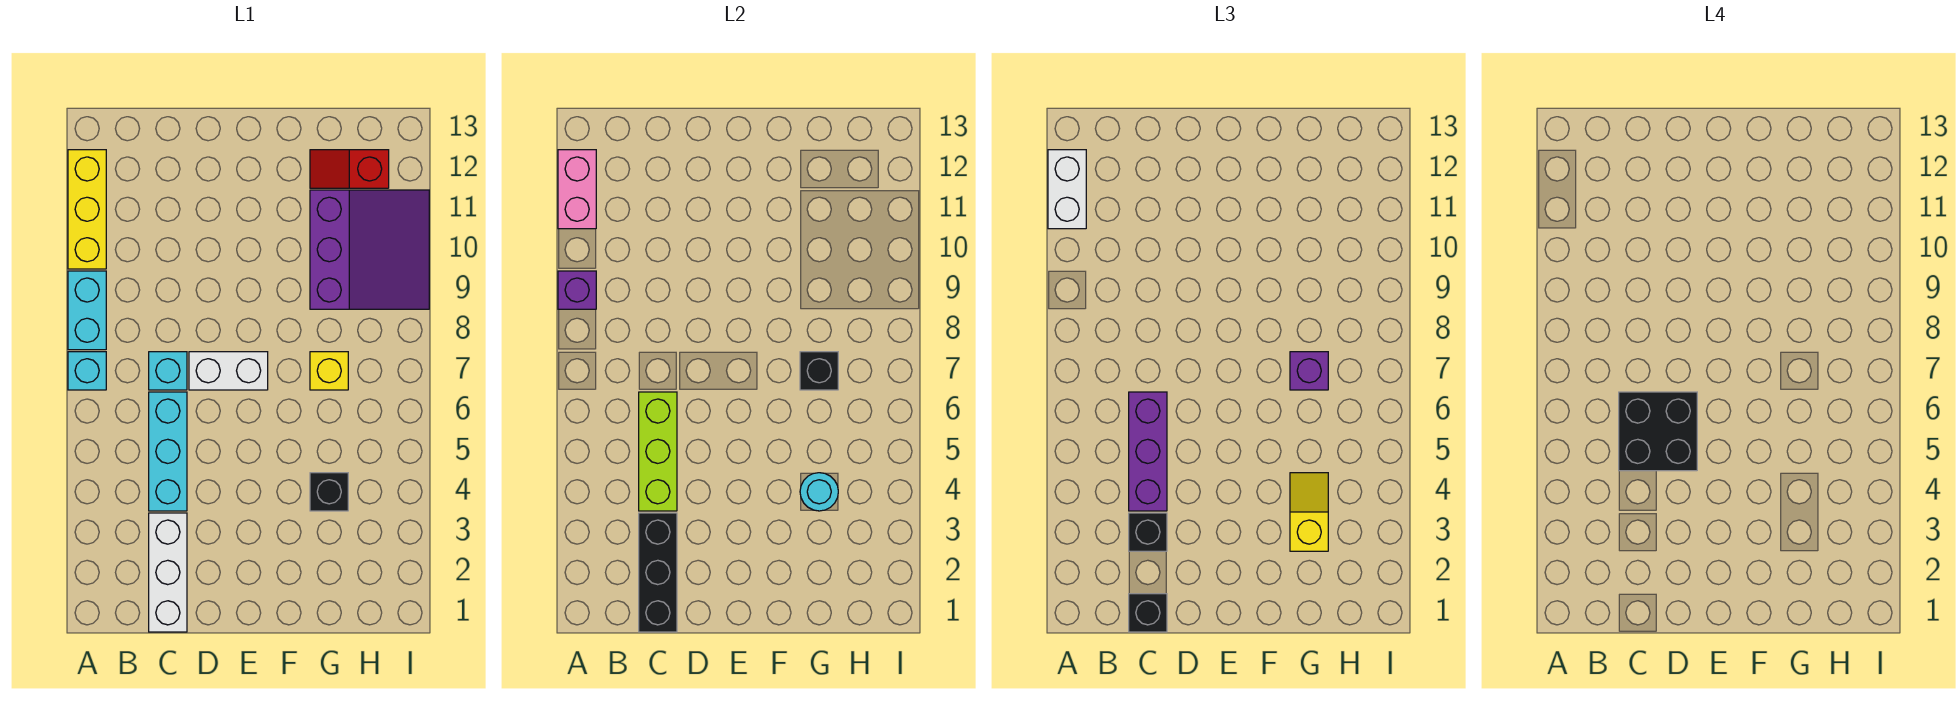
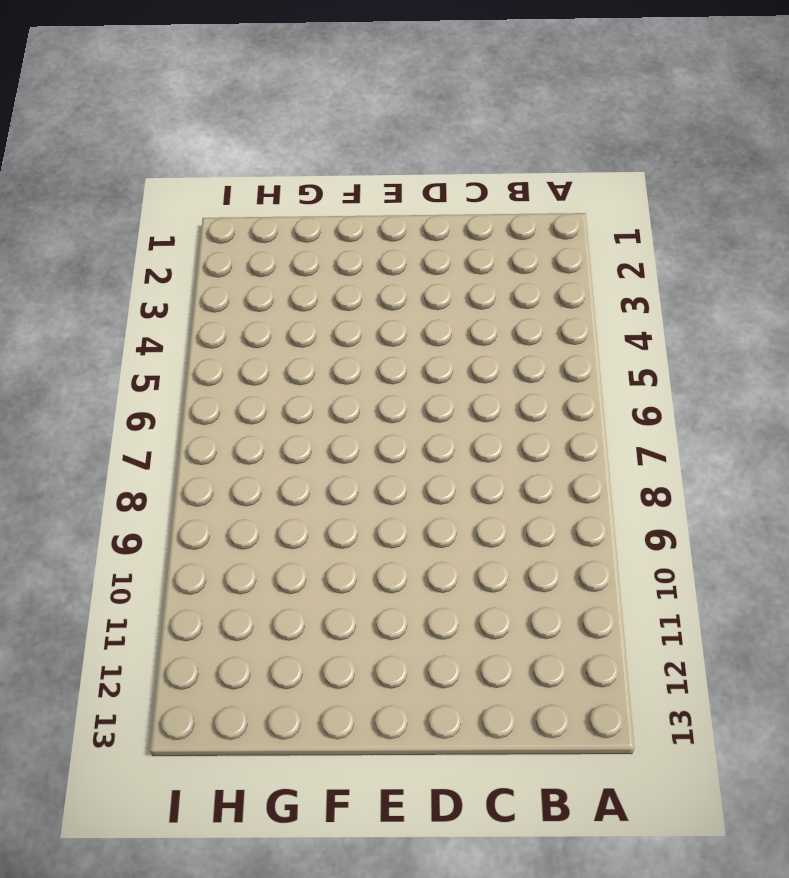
none -> cyan brick A7 level 1
none -> cyan brick A8:A9 level 1
none -> yellow brick A10:A12 level 1

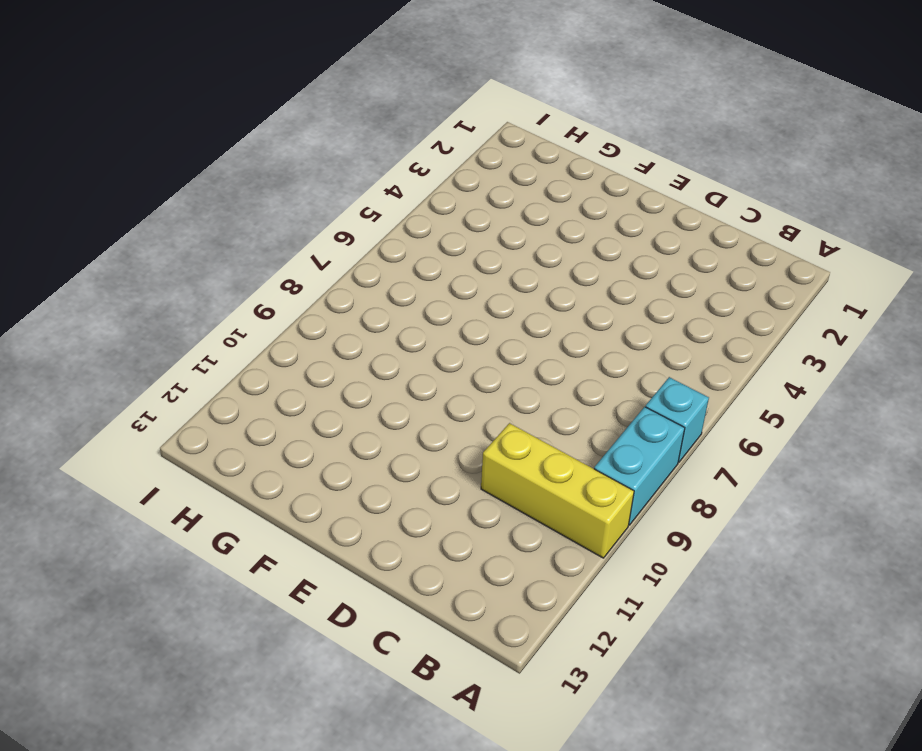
yellow brick A10:C10 level 1 -> yellow brick A10:A12 level 1
none -> white brick C1:C3 level 1
none -> cyan brick C4:C6 level 1
none -> cyan brick C7 level 1

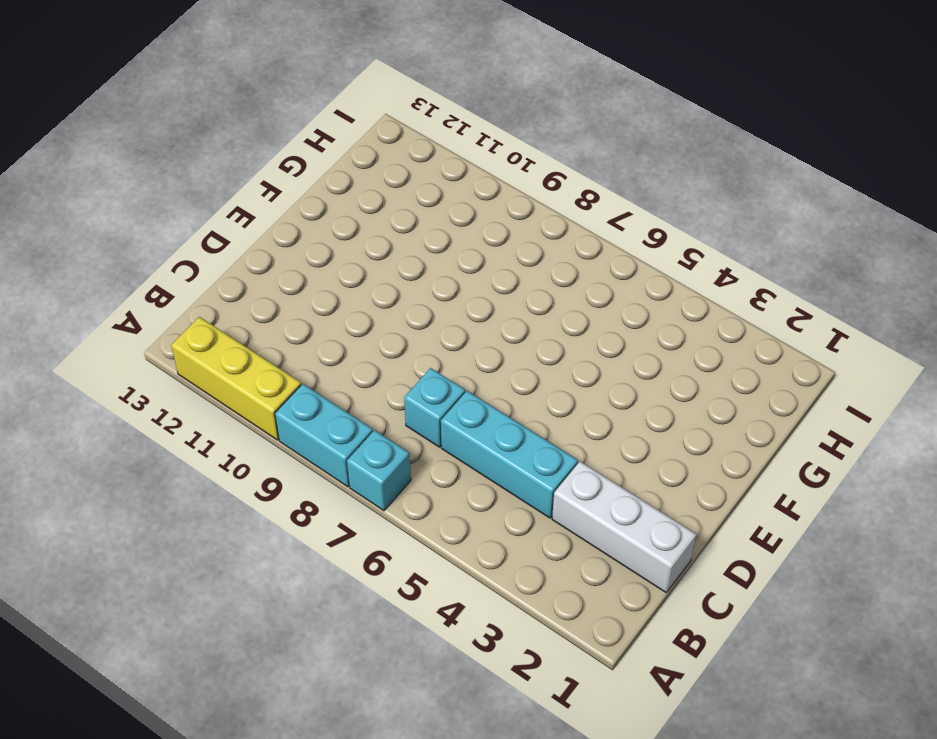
none -> white brick D7:E7 level 1
none -> black brick G4 level 1
none -> yellow brick G7 level 1

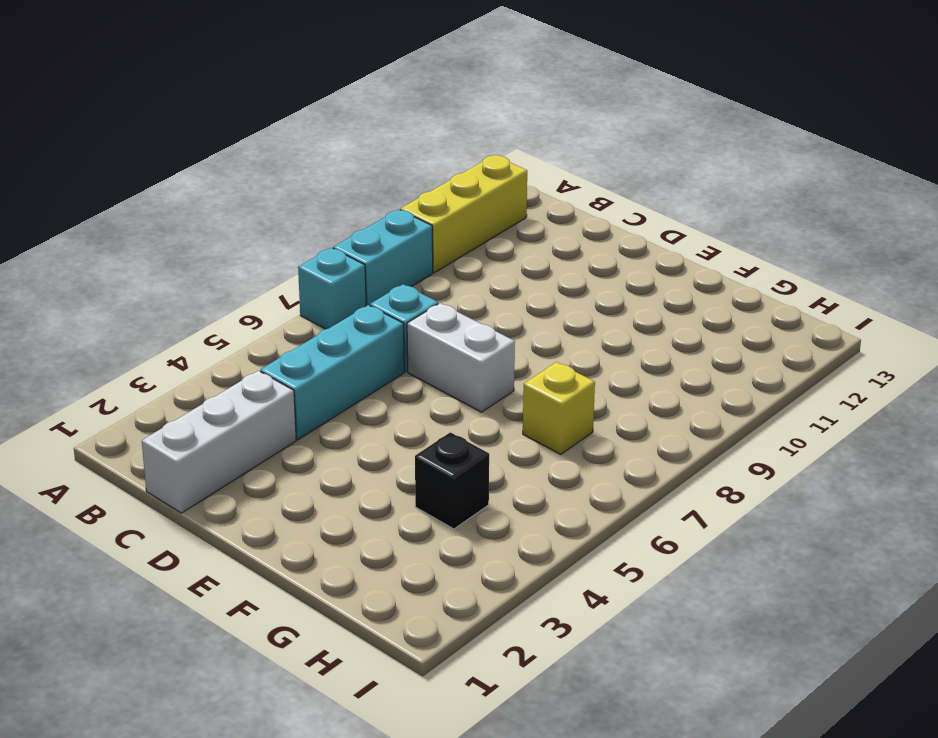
none -> purple slope G9:I11 level 1 top G
none -> red slope G12:H12 level 1 top H
none -> purple brick A9 level 2

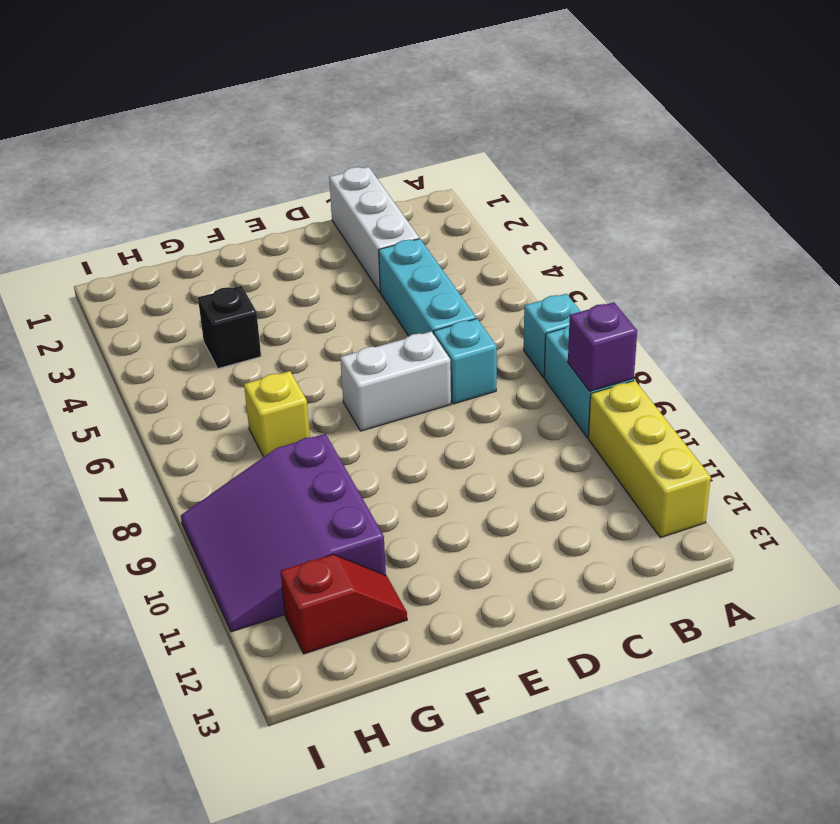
none -> pink brick A11:A12 level 2
none -> black brick C1:C3 level 2
none -> lime brick C4:C6 level 2

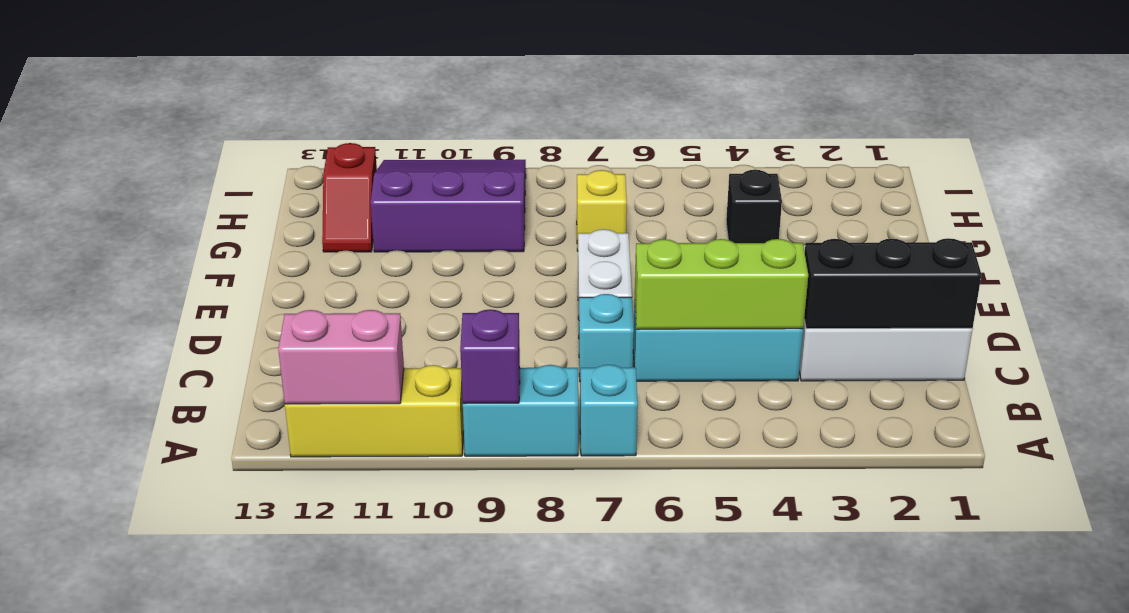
none -> cyan round brick G4 level 2
none -> black brick G7 level 2
none -> white brick A11:A12 level 3

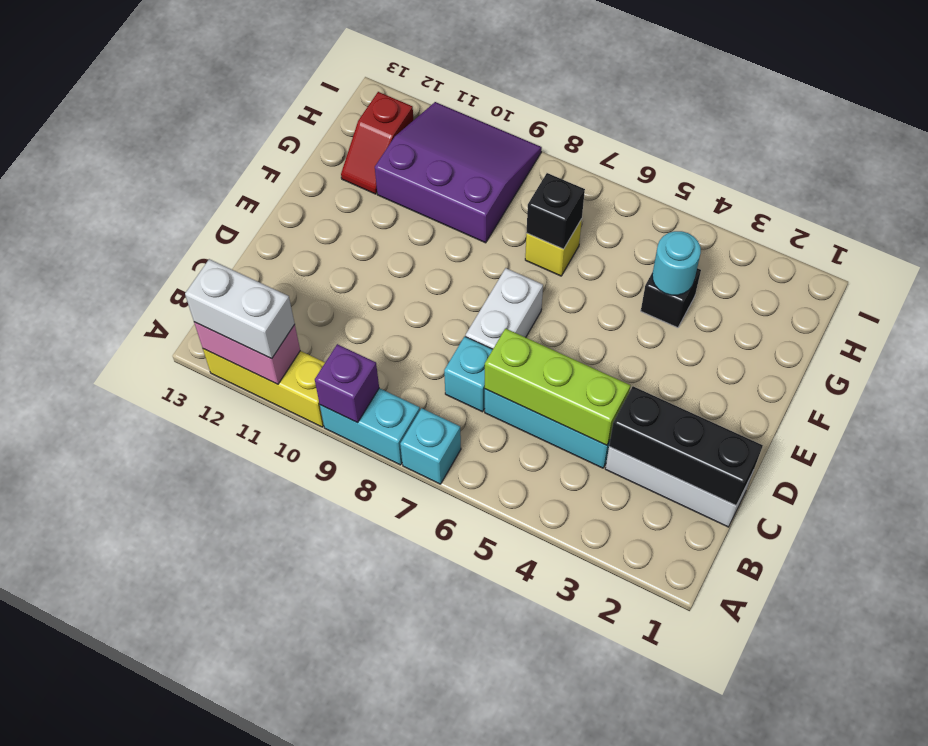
none -> black brick C1 level 3
none -> black brick C3 level 3
none -> purple brick C4:C6 level 3

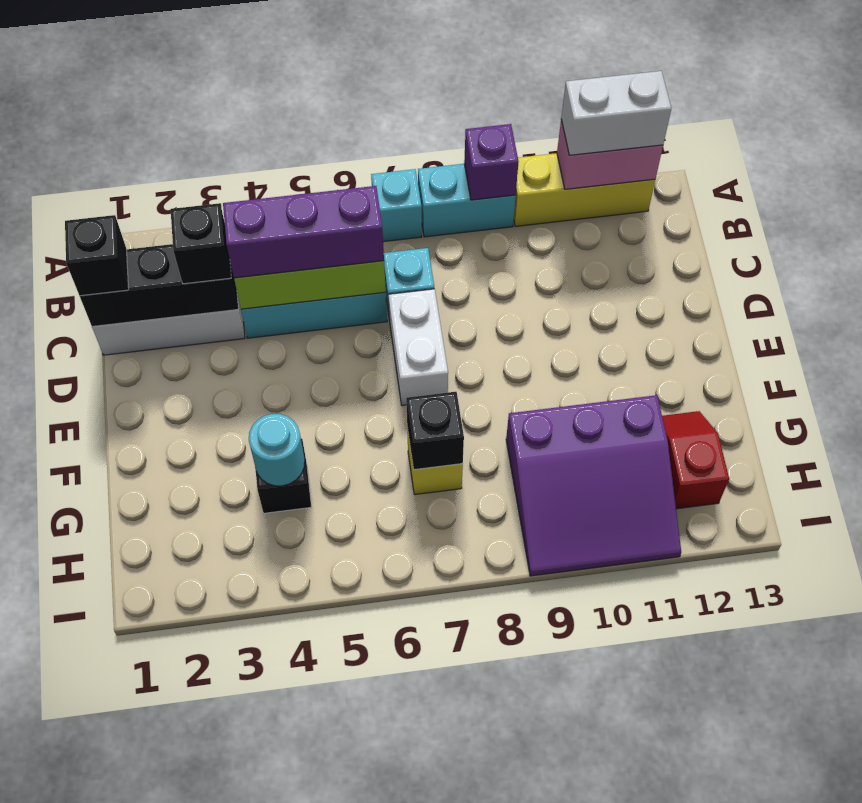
none -> yellow slope G3:G4 level 3 top 3
none -> purple brick G7 level 3
none -> black brick C5:D6 level 4

